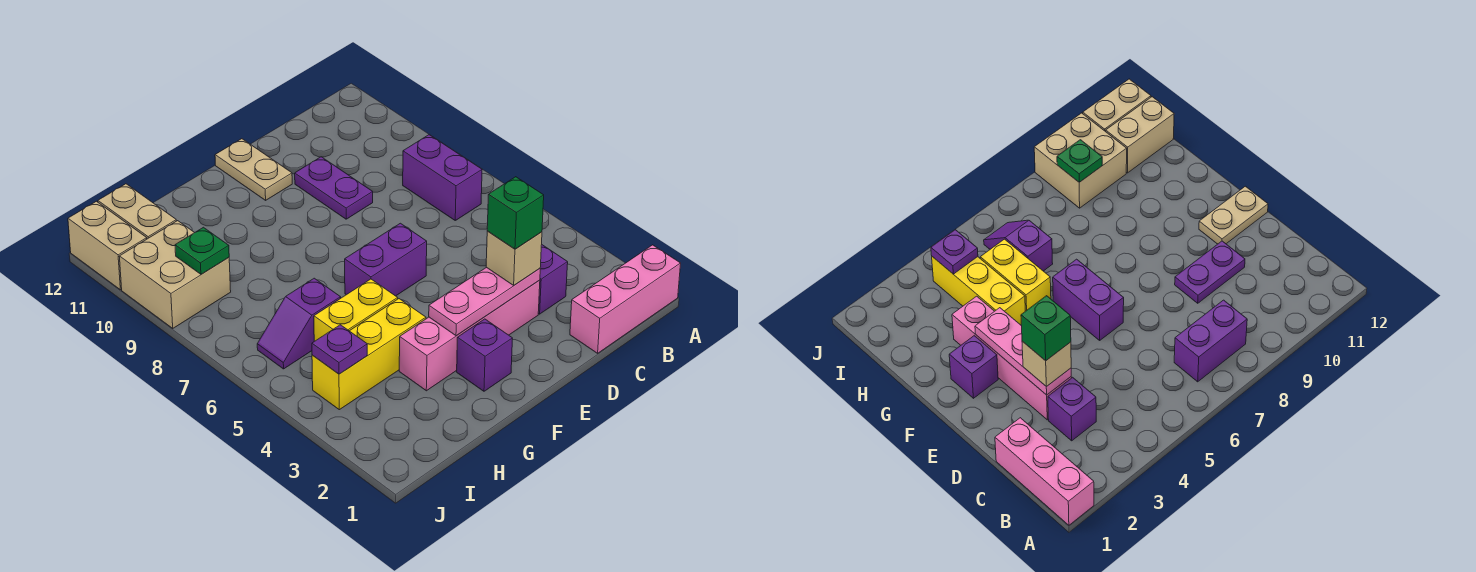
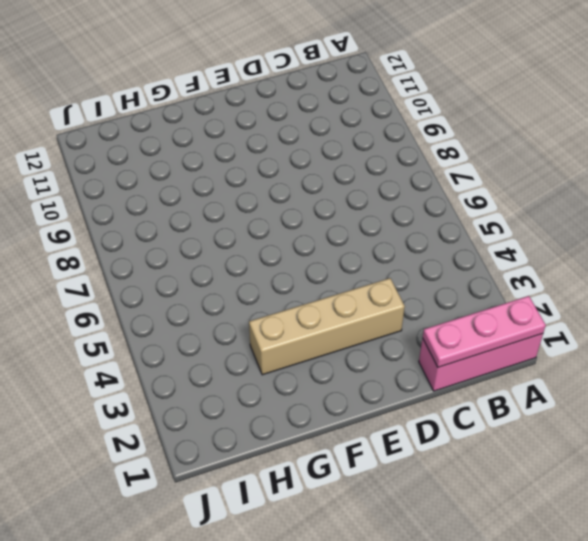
pink plate A1:C1 level 2 -> pink plate D3:F3 level 2
tan brick D3:G3 level 1 -> pink brick D3:G3 level 1
none -> purple brick B7:B8 level 1
none -> purple brick C3 level 1
none -> purple plate D9:D10 level 1

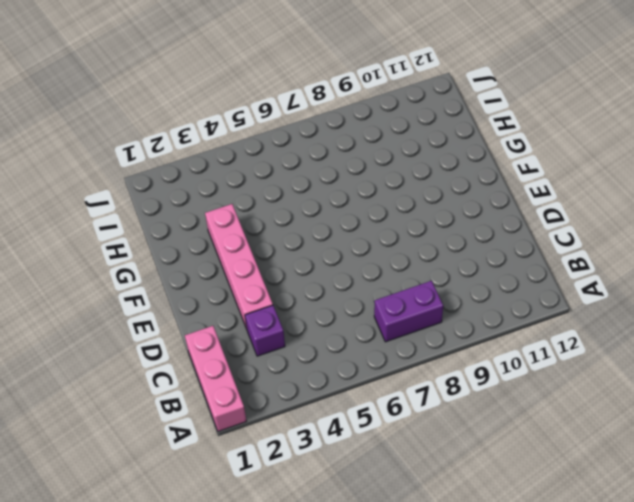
none -> purple plate D9:D10 level 1
none -> purple brick E6:F6 level 1
none -> tan plate E11:E12 level 1

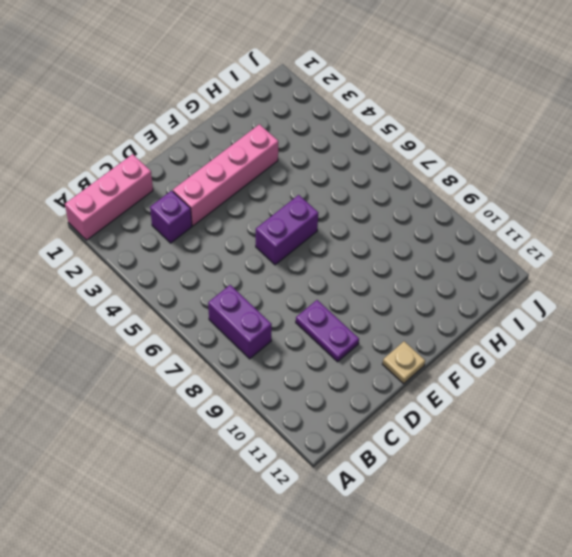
tan plate E12 level 1 -> tan plate E11:E12 level 1
none -> purple brick F2 level 1
none -> yellow brick G4:I4 level 1
none -> yellow brick G5:H5 level 1

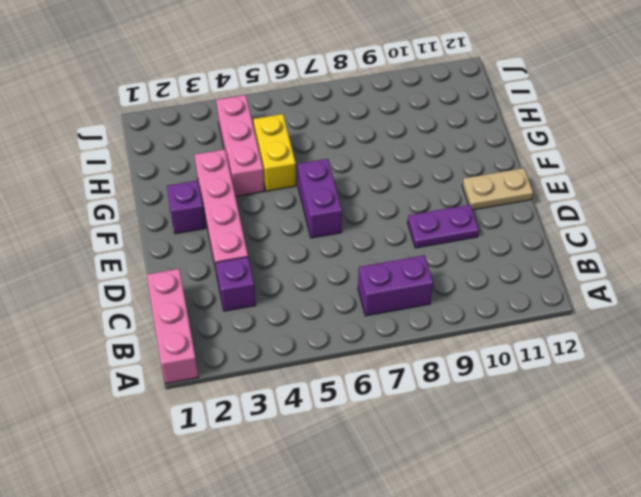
pink brick G4:I4 level 1 -> yellow brick G4:I4 level 1
none -> purple slope H6:I6 level 1 top H
none -> tan brick I9:J10 level 1
none -> tan brick I11:I12 level 1

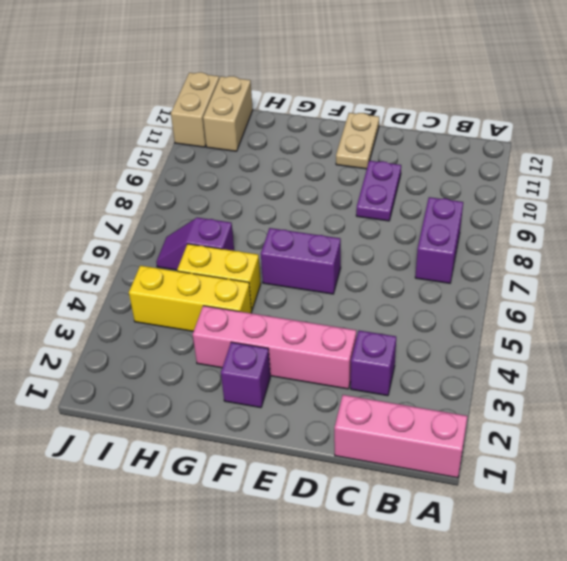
none -> tan brick I9:J10 level 1
none -> pink plate D3:F3 level 2
none -> purple plate I4 level 2

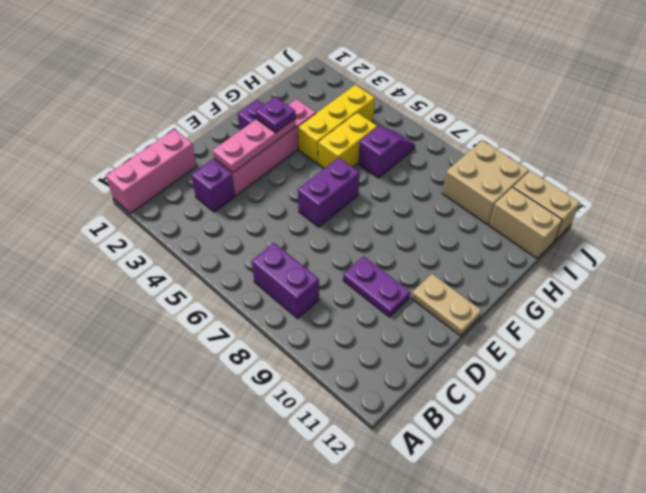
purple plate F3 level 3 -> purple plate I4 level 2
none -> green plate I9 level 2
none -> tan brick D3 level 3
none -> green brick D3 level 4

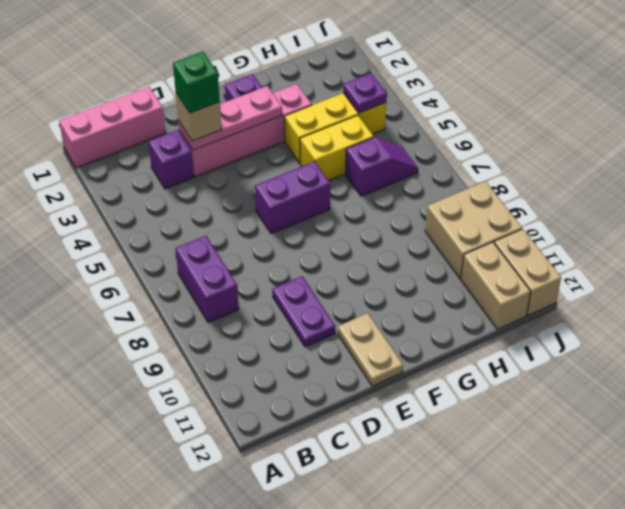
none -> green plate I9 level 2

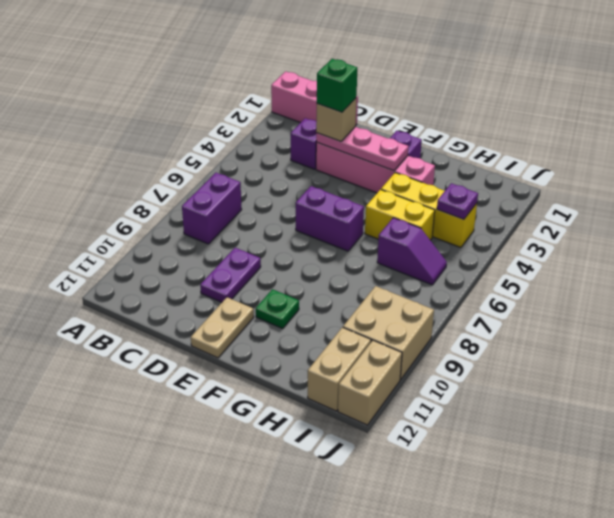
green plate F10 level 1 -> green plate I9 level 2

